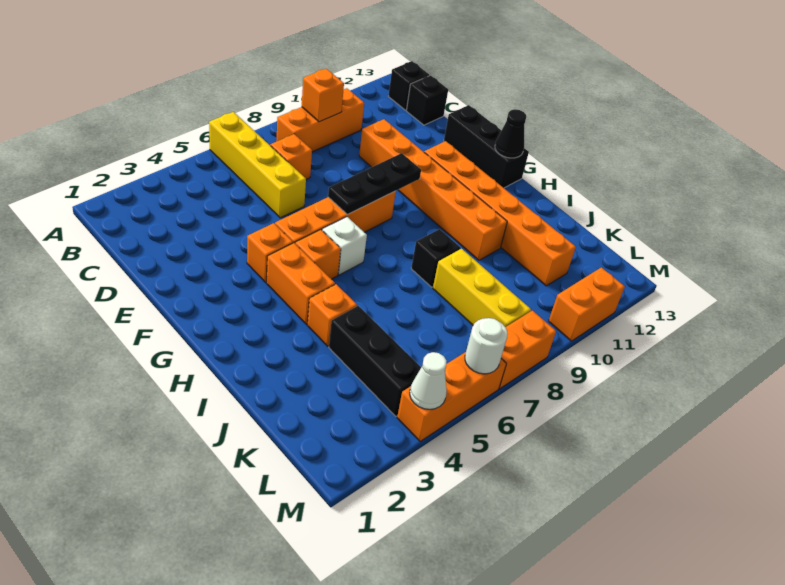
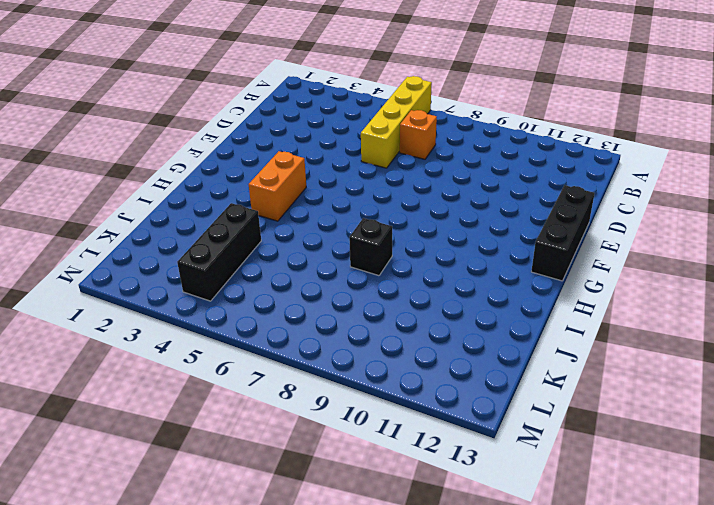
none -> orange brick B8:B10 level 1
none -> black brick B13 level 1
none -> black brick C13 level 1

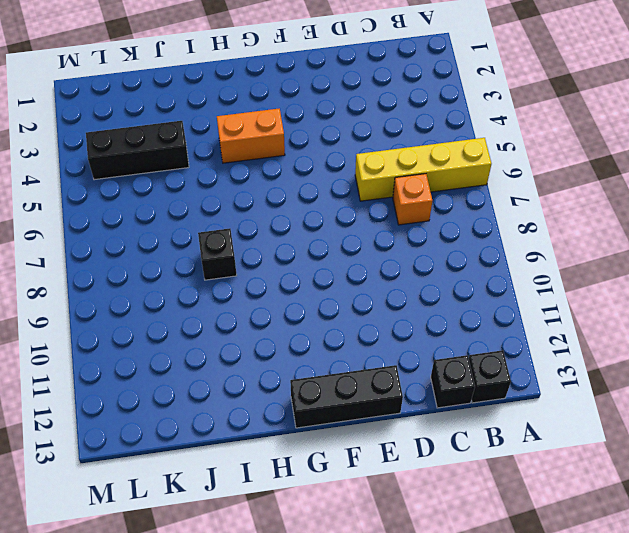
none -> orange brick B8:B10 level 1
none -> orange brick D10:I10 level 1
none -> orange brick F4 level 1

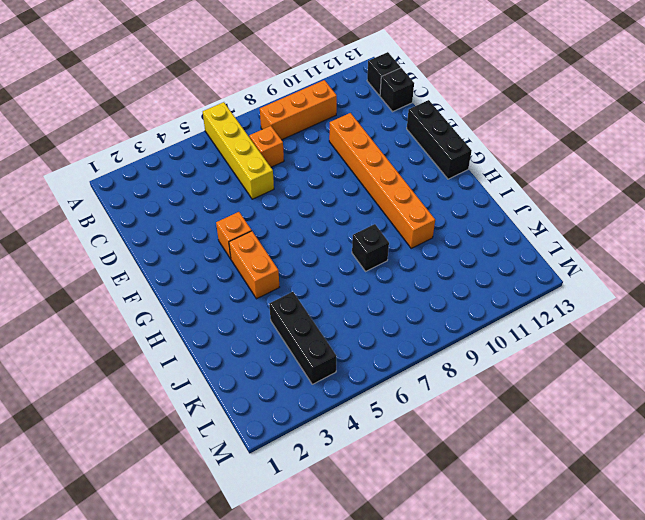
none -> orange brick F5:F8 level 1
none -> orange brick F11:K11 level 1
none -> orange brick G5 level 1

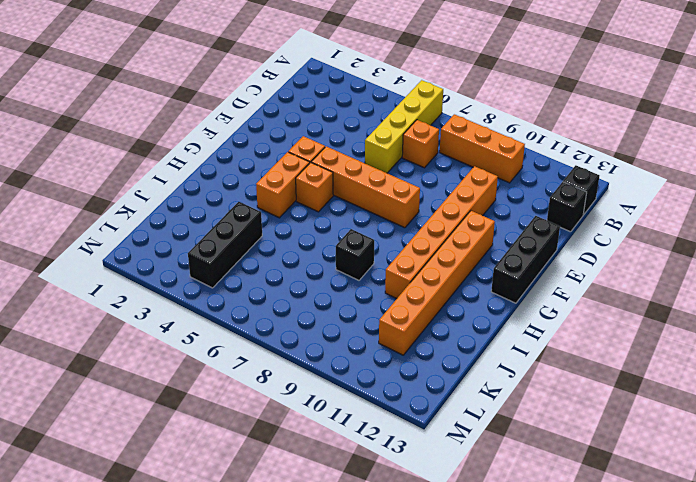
none -> white brick G6 level 1
none -> orange brick I4 level 1
none -> yellow brick J8:L8 level 1

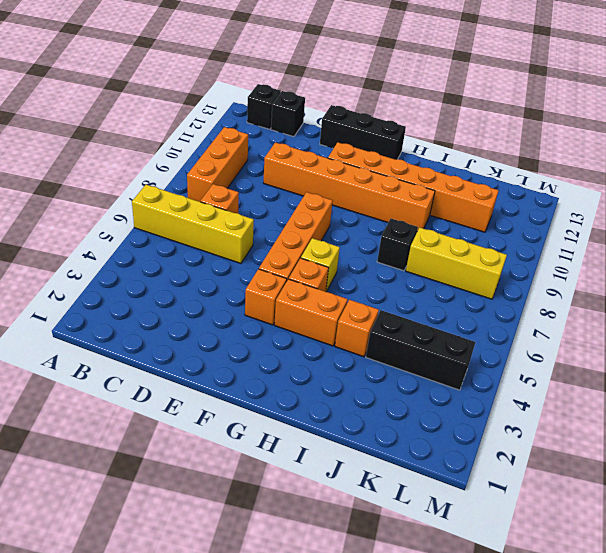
yellow brick G6 level 1 -> white brick G6 level 1
none -> orange brick M4:M6 level 1
none -> orange brick M7:M8 level 1
none -> orange brick M10:M11 level 1

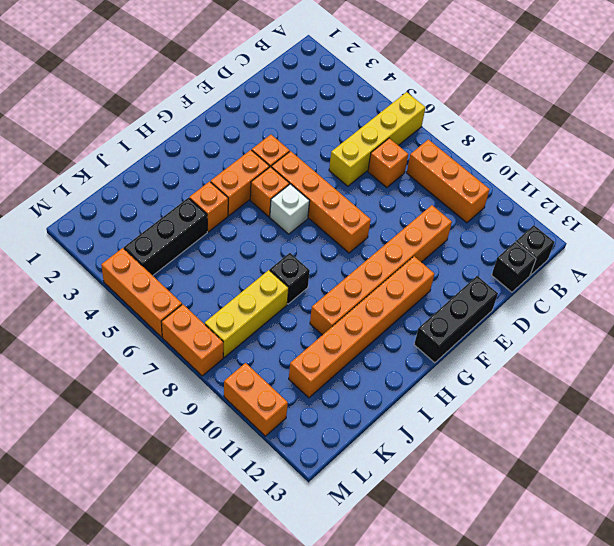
none -> orange brick B9 level 2
none -> black plate F7:F9 level 2
none -> black cone G13 level 2

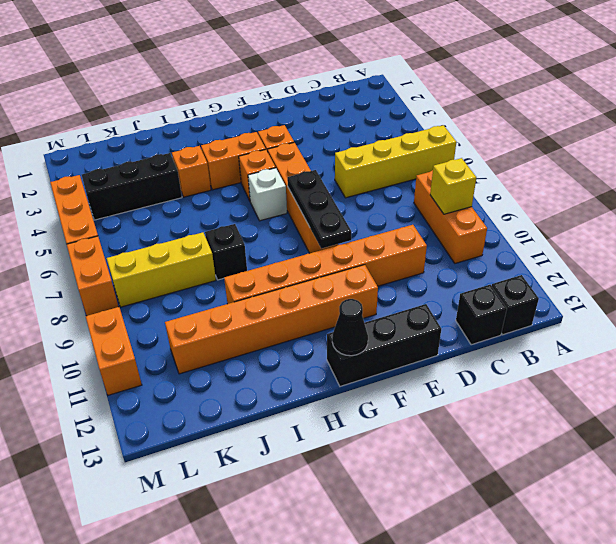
yellow brick B9 level 2 -> orange brick B9 level 2
none -> orange brick C7 level 1
none -> white cone M4 level 2
none -> white round brick M6 level 2

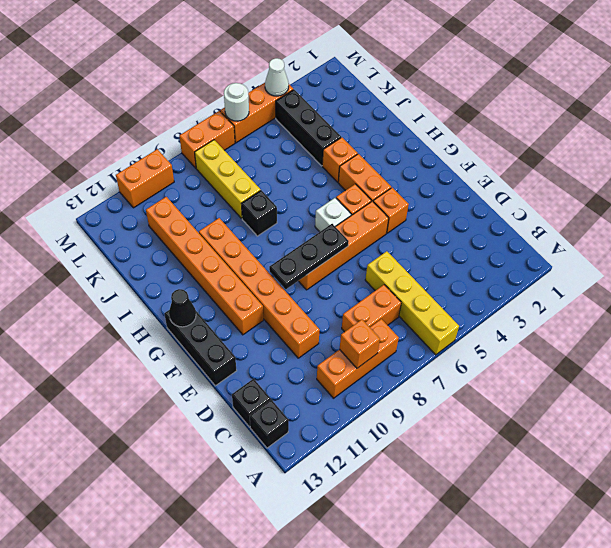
orange brick C7:C8 level 1 -> orange brick C7 level 1

